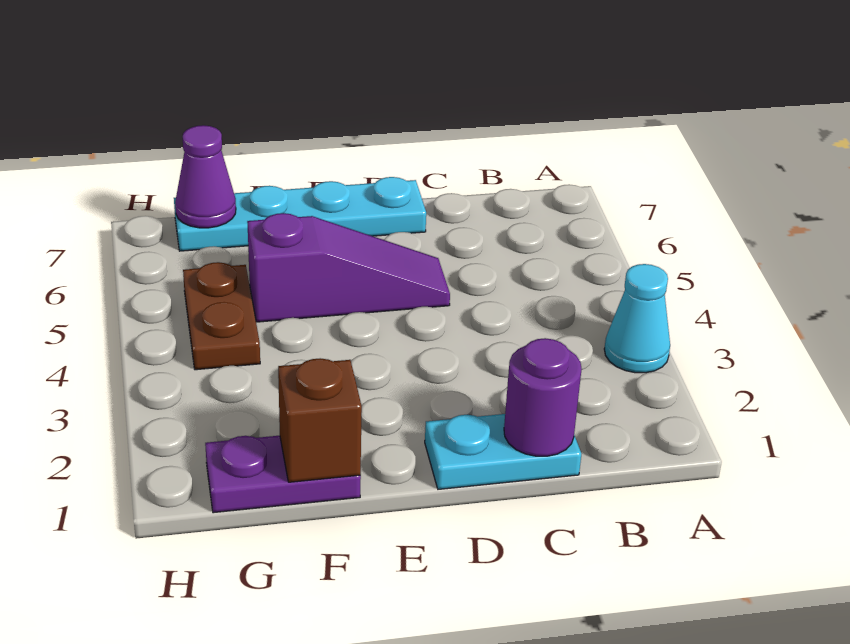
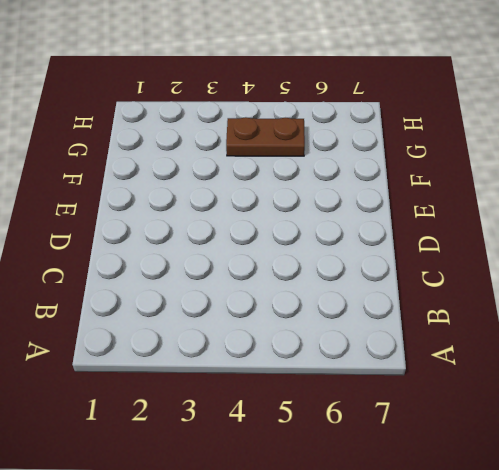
none -> cyan cone A3 level 1
none -> cyan plate C1:D1 level 1

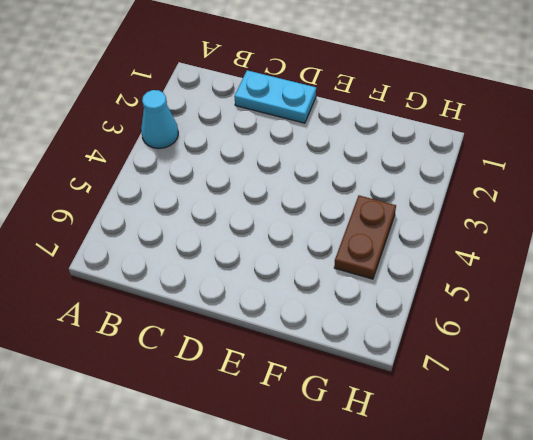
none -> purple slope D5:F5 level 1 top F
none -> cyan plate D7:G7 level 1

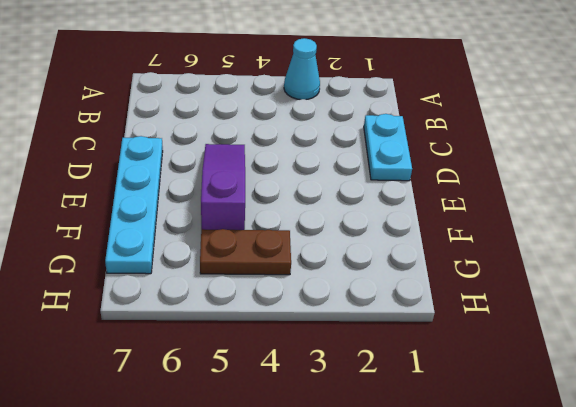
none -> purple plate F1:G1 level 1
none -> purple round brick C1 level 2

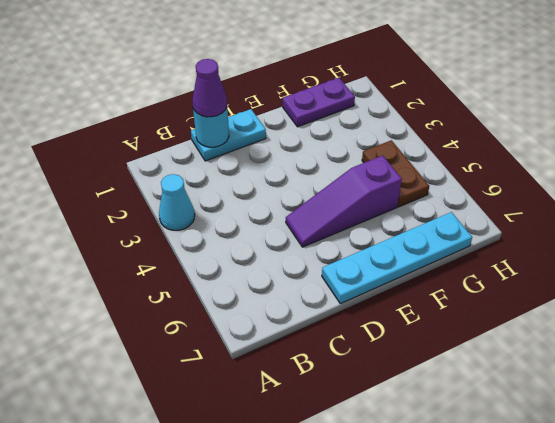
cyan round brick C1 level 2 -> purple round brick C1 level 2
purple cone C1 level 3 -> purple cone G7 level 2
none -> brown brick F1 level 2

